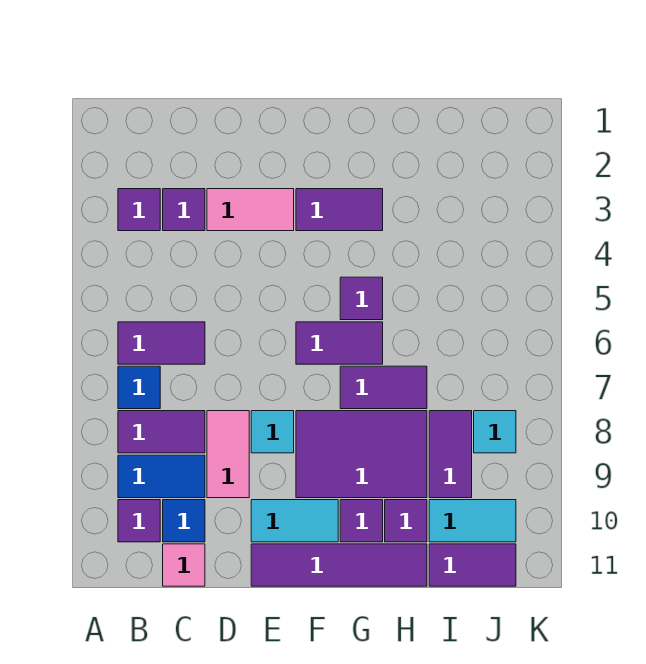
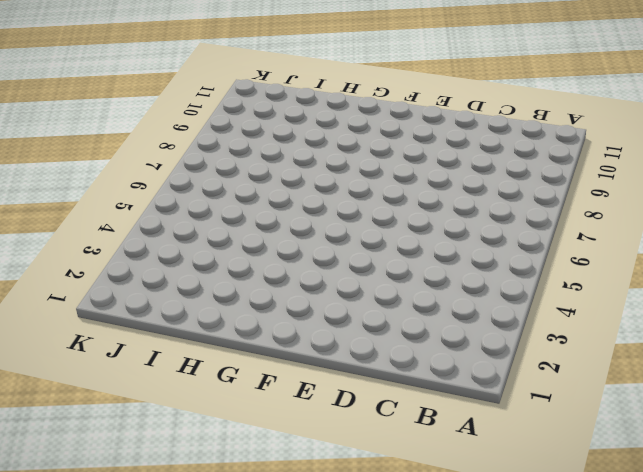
none -> purple tile B3 level 1
none -> purple tile B6:C6 level 1
none -> blue tile B7 level 1

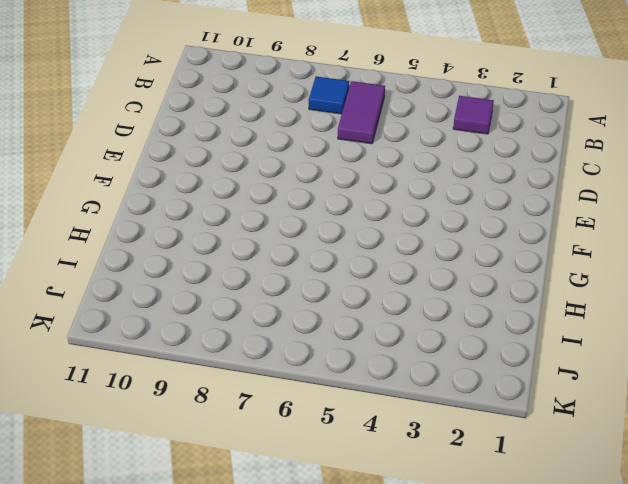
none -> purple tile B8:C8 level 1
none -> blue tile B9:C9 level 1
none -> purple tile B10 level 1

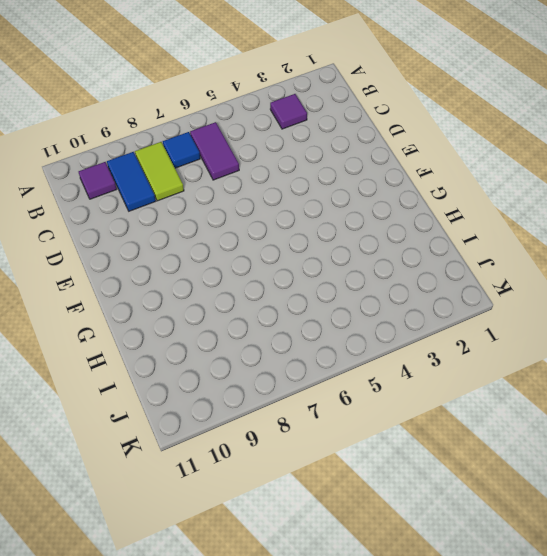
lime tile B8:C8 level 1 -> purple tile B8:C8 level 1
none -> purple tile C3 level 1
none -> blue tile C10 level 1
none -> pink tile C11 level 1

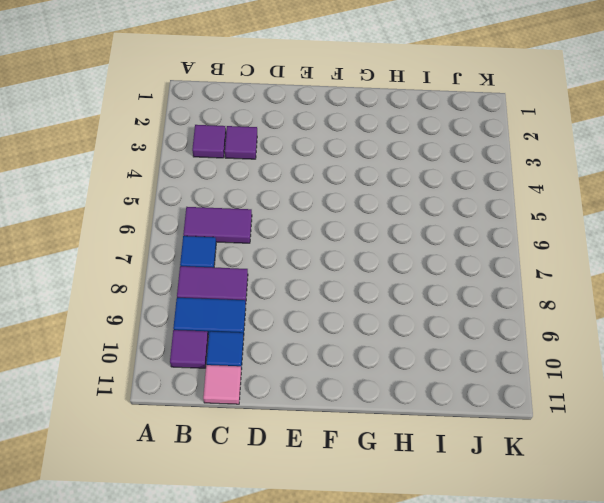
none -> pink tile D3:E3 level 1
none -> pink tile D8:D9 level 1
none -> cyan tile E8 level 1

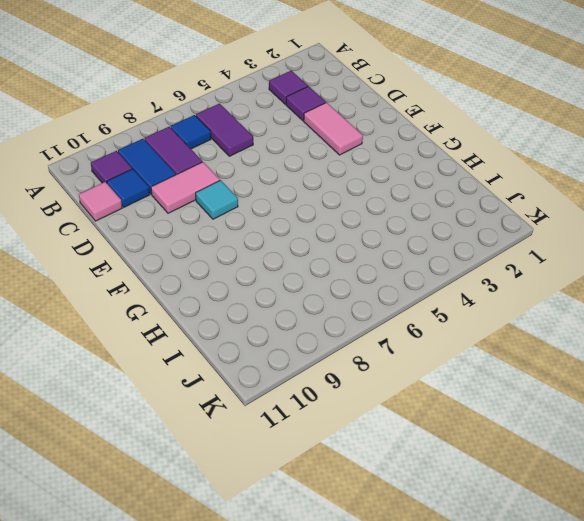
none -> cyan tile E10:F10 level 1
none -> purple tile E11:H11 level 1
none -> purple tile F3:G3 level 1

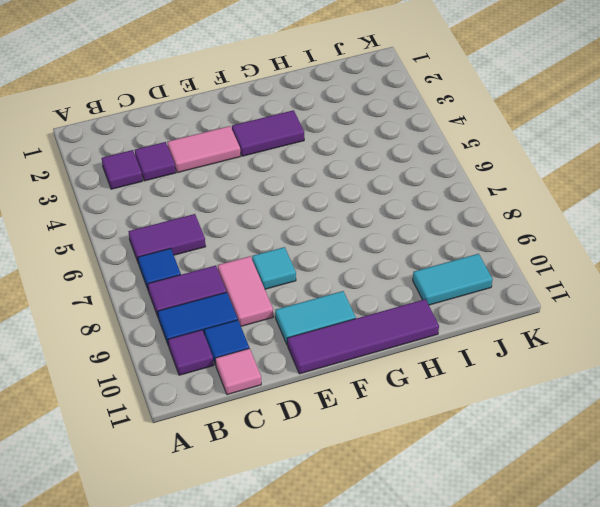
none -> purple tile F6:G6 level 1
none -> purple tile F8:H9 level 1
none -> purple tile G5 level 1

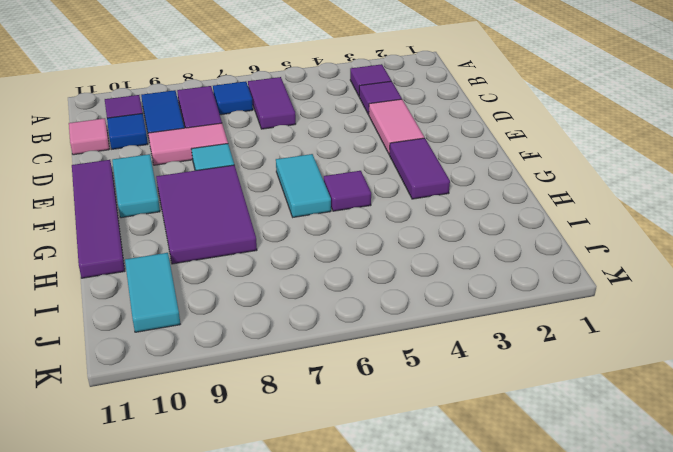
cyan tile F6:G6 level 1 -> purple tile F6:G6 level 1
none -> purple tile G7:H7 level 1
none -> purple tile G10 level 1
none -> purple tile H10 level 1

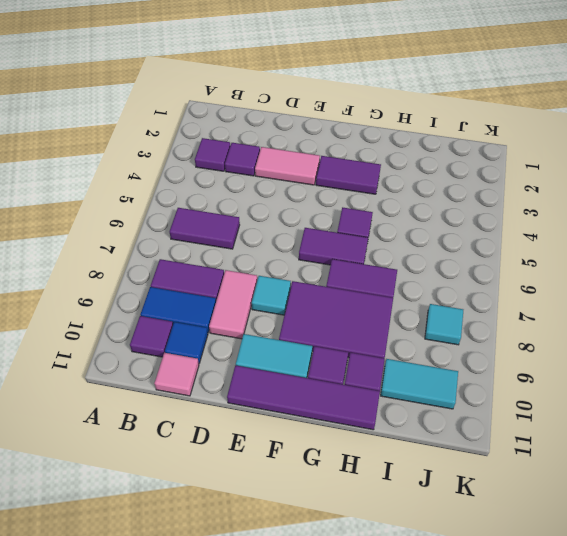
none -> blue tile B7 level 1
none -> purple tile I8:I9 level 1
none -> purple tile I11:J11 level 1

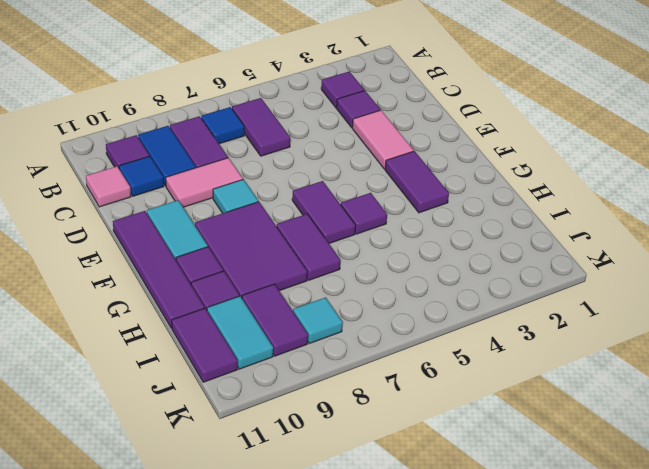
purple tile I9:J9 level 1 -> purple tile I8:I9 level 1

